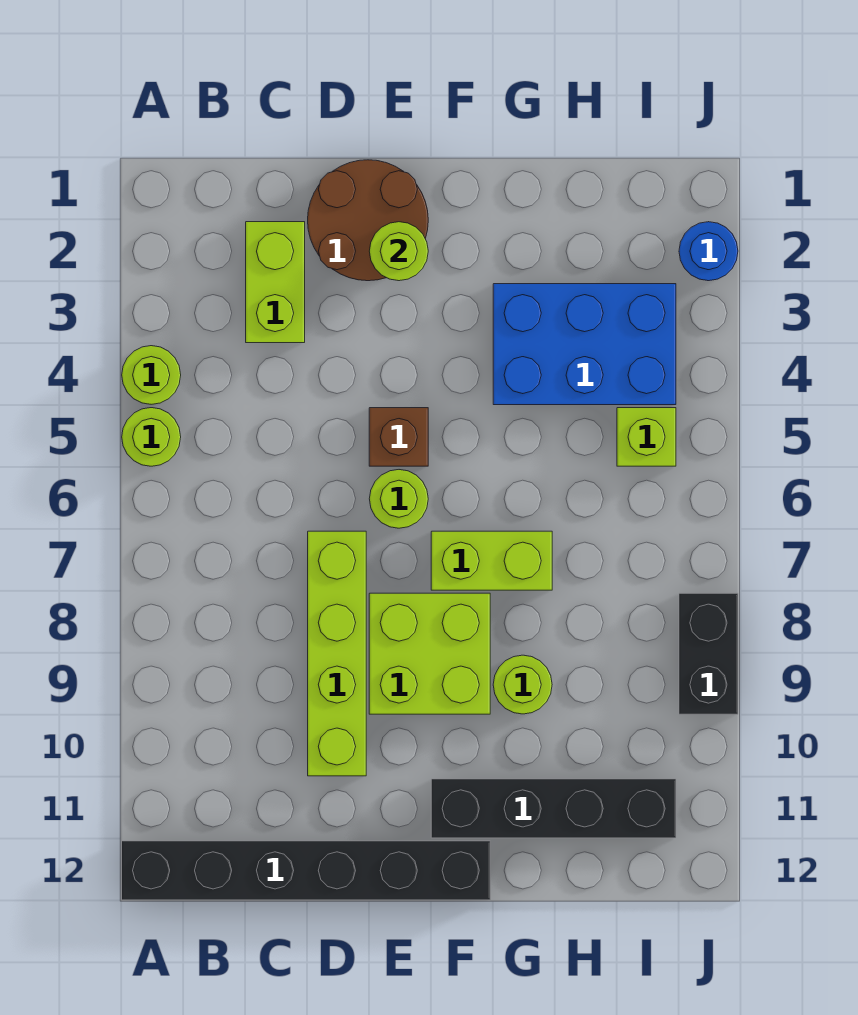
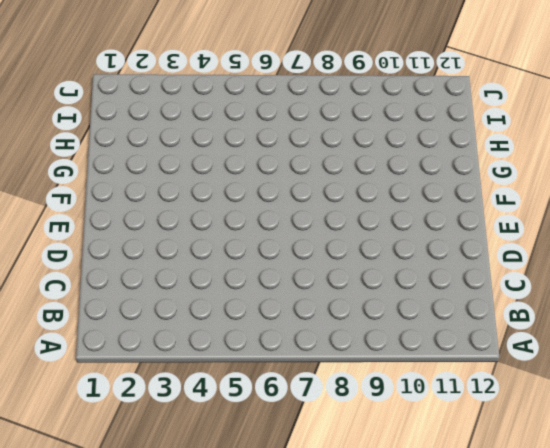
none -> lime round brick A4 level 1
none -> lime round brick A5 level 1
none -> black brick A12:F12 level 1

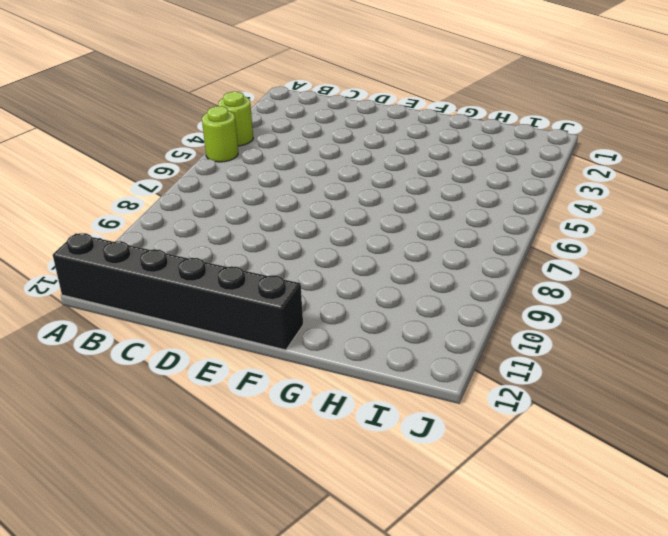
none -> lime brick C2:C3 level 1
none -> brown round brick D1:E2 level 1
none -> lime brick D7:D10 level 1

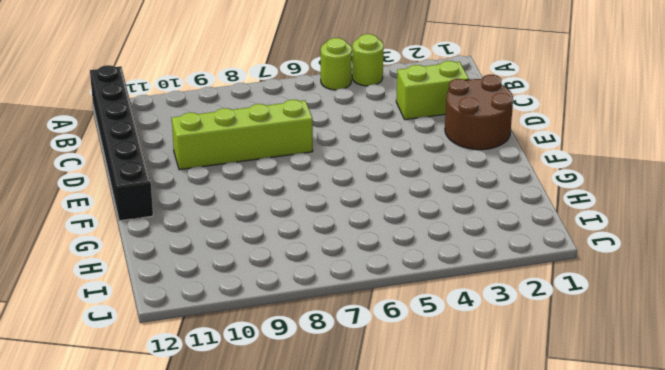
none -> brown brick E5 level 1
none -> lime round brick E6 level 1
none -> lime brick E8:F9 level 1

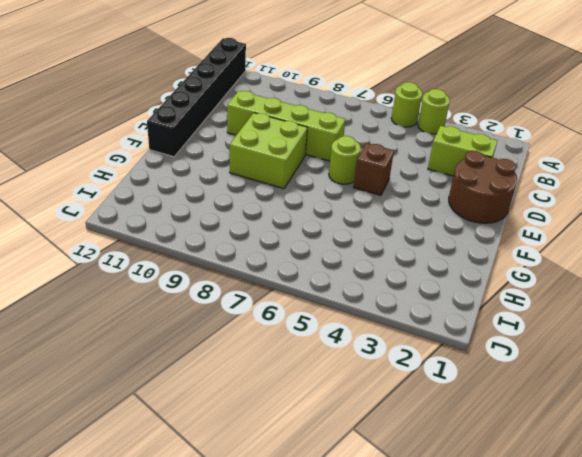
none -> lime brick F7:G7 level 1
none -> black brick F11:I11 level 1
none -> blue brick G3:I4 level 1

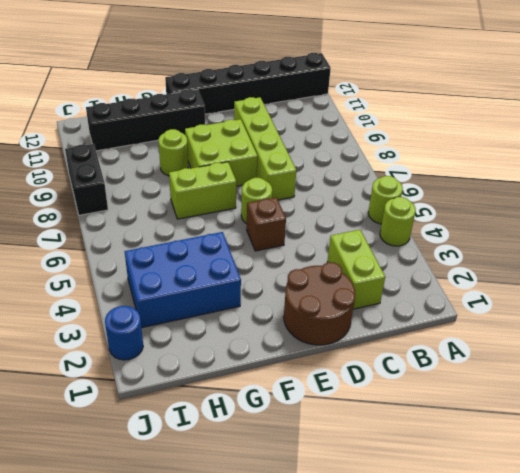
none -> lime brick I5 level 1
none -> lime round brick E2 level 2

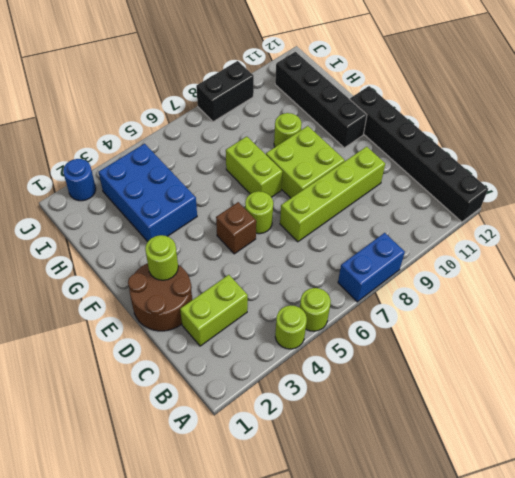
blue brick A7:A8 level 1 -> none
none -> lime brick I5 level 1

